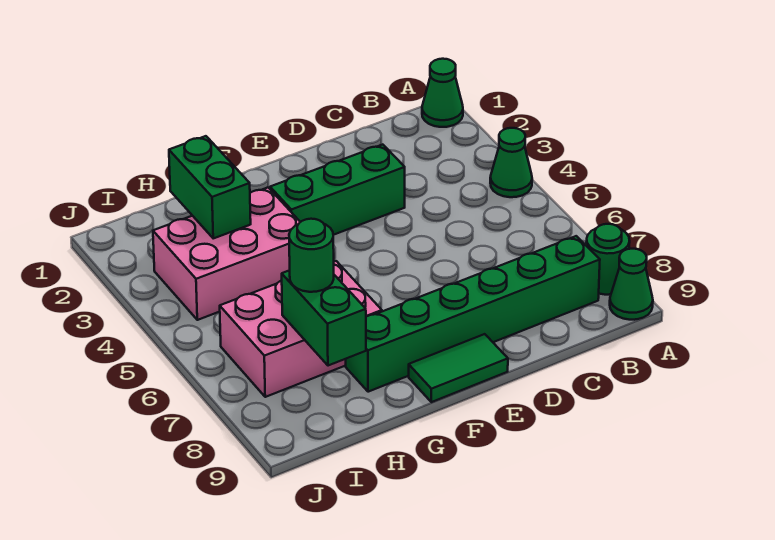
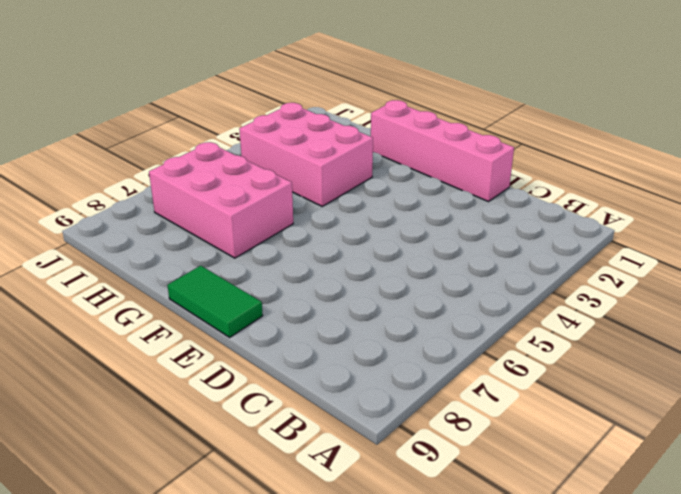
pink brick D1:G1 level 1 -> none
none -> green cone A1 level 1
none -> green cone A4 level 1
none -> green round brick A8 level 1

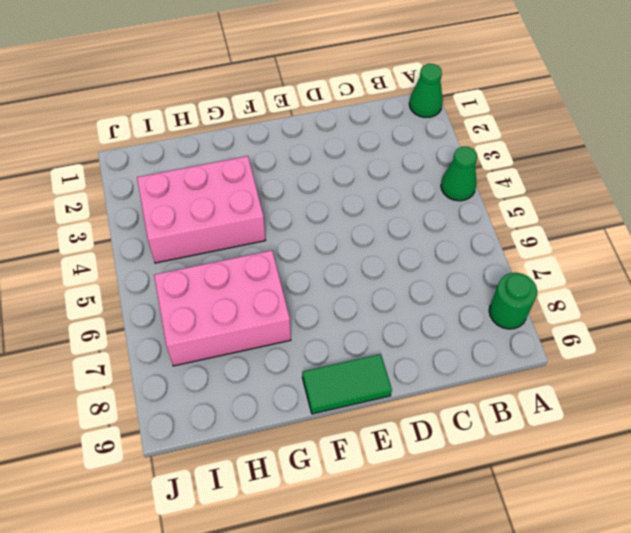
none -> green cone A9 level 1
none -> green brick B8:G8 level 1
none -> green brick D3:F3 level 1

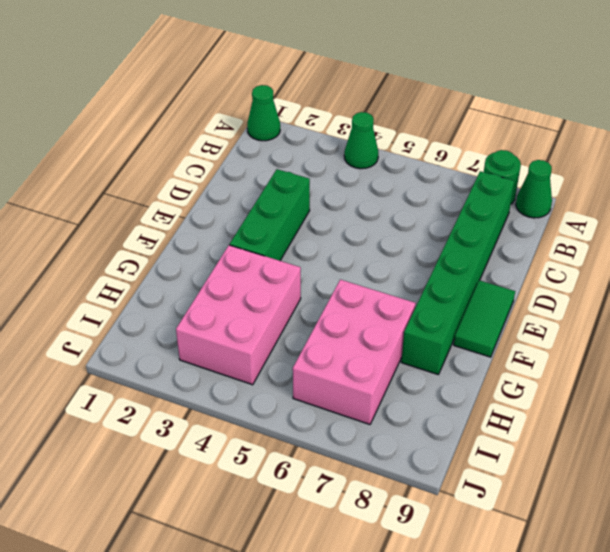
none -> green brick H2:H3 level 2
none -> green brick H7:H8 level 2
none -> green round brick H7 level 3

